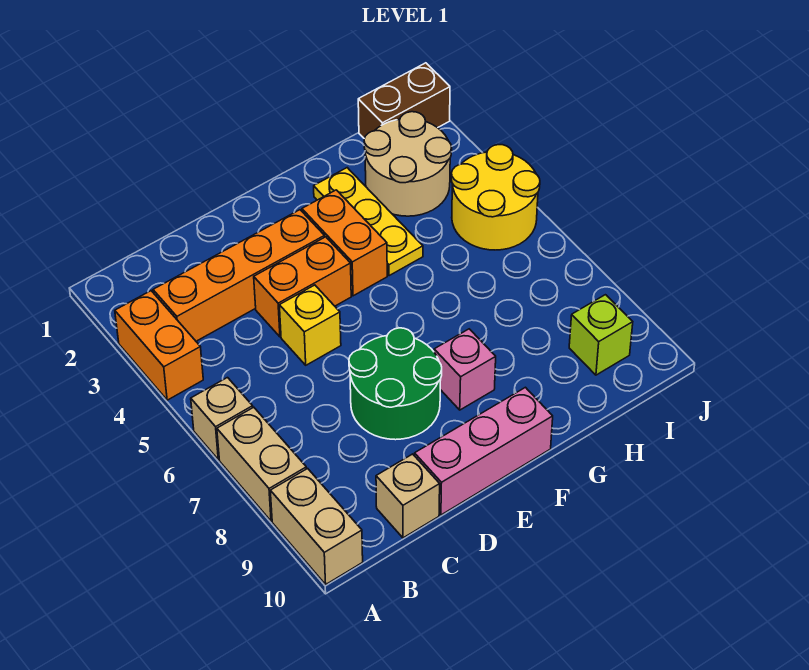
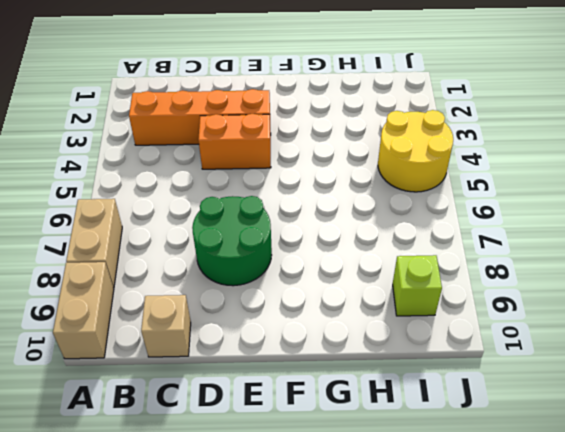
none -> orange brick A3:A4 level 1
none -> tan brick A6 level 1
none -> yellow brick D5 level 1

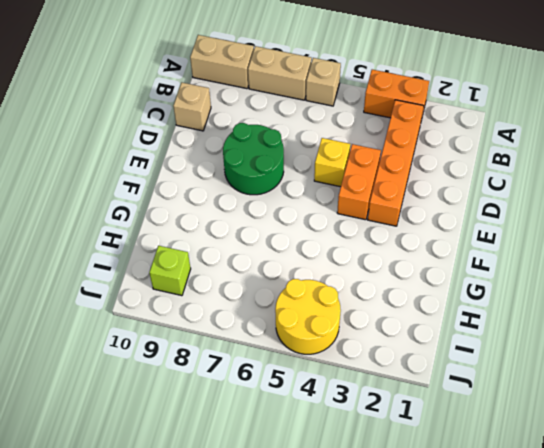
none -> pink brick D10:F10 level 1
none -> orange brick F3:F4 level 1
none -> pink brick F8 level 1

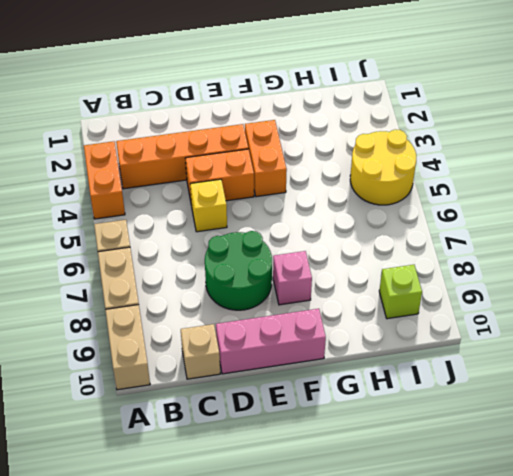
none -> yellow plate G2:G4 level 1
none -> tan round brick H2:I3 level 1
none -> brown brick I1:J1 level 1

